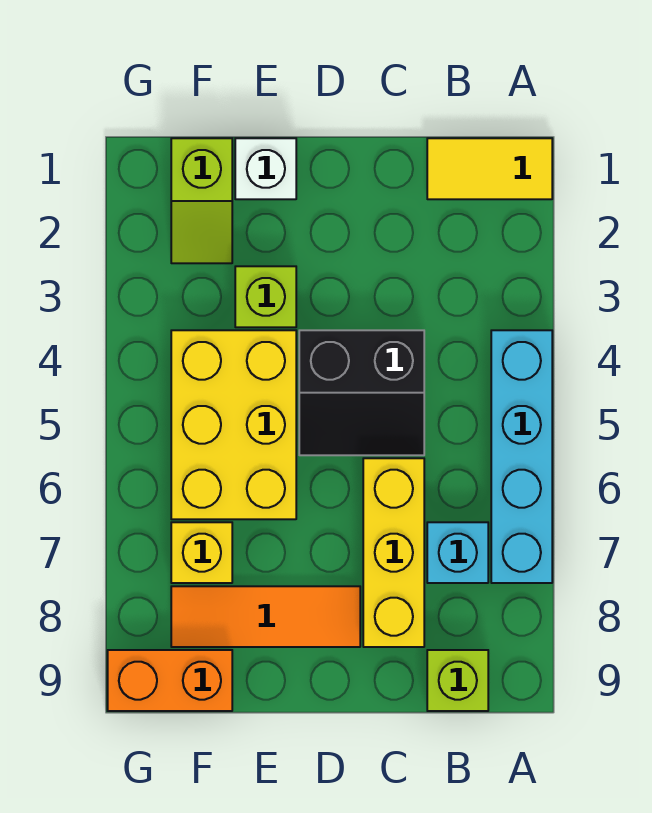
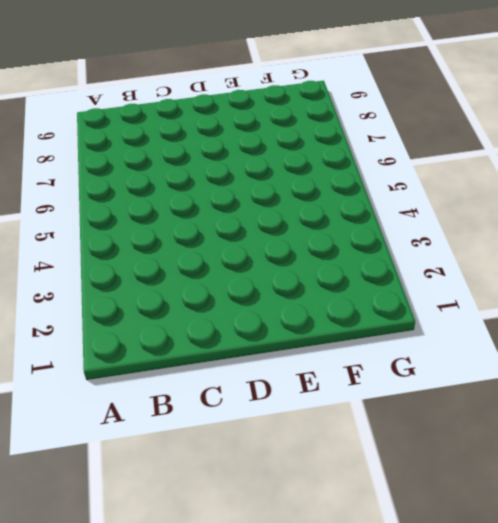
none -> yellow tile A1:B1 level 1
none -> cyan brick A4:A7 level 1
none -> cyan brick B7 level 1

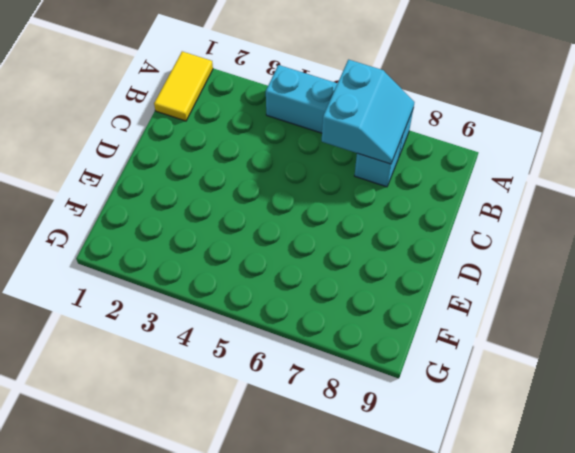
cyan slope A6:B7 level 2 top 6 -> none
none -> lime brick B9 level 1
none -> black slope C4:D5 level 1 top 4
none -> yellow brick C6:C8 level 1

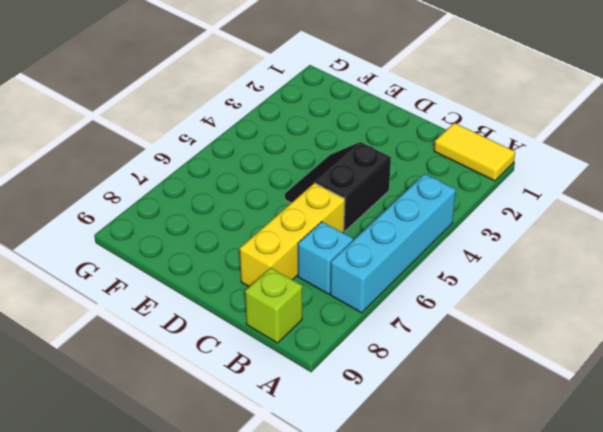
black slope C4:D5 level 1 top C -> black slope C4:D5 level 1 top 4
none -> orange tile D8:F8 level 1
none -> white brick E1 level 1
none -> lime brick E3 level 1

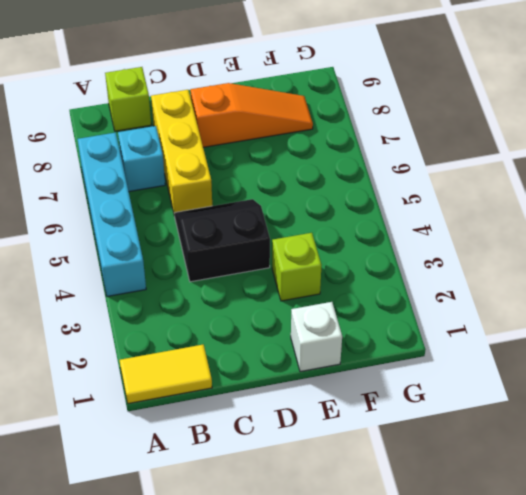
orange slope D8:F8 level 1 top D -> orange tile D8:F8 level 1
none -> yellow brick E4:F6 level 1
none -> lime slope F1:F2 level 1 top 1
none -> yellow brick F7 level 1

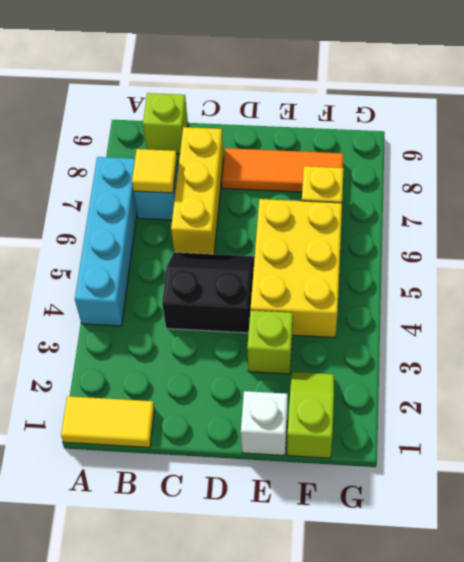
yellow tile B7 level 2 -> none
none -> orange brick F9:G9 level 1

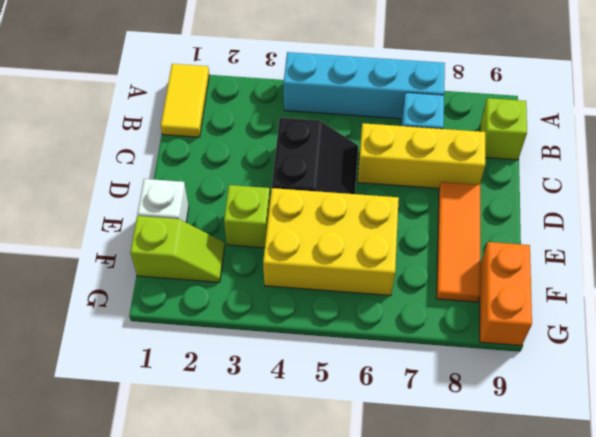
none -> yellow brick F7 level 1

